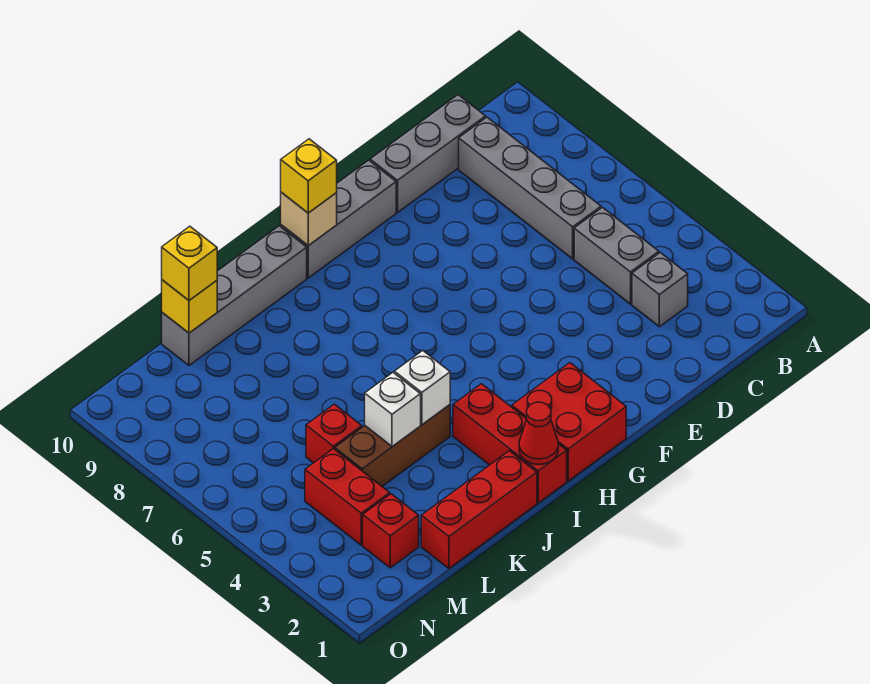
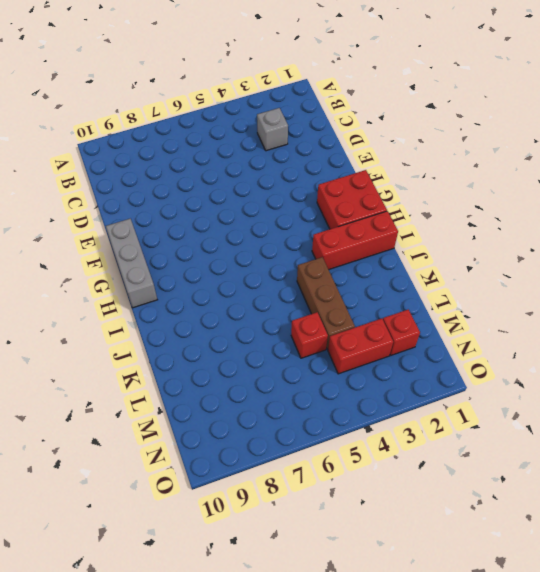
none -> grey brick C4:C5 level 1
none -> grey brick C6:C9 level 1
none -> grey brick C10:E10 level 1

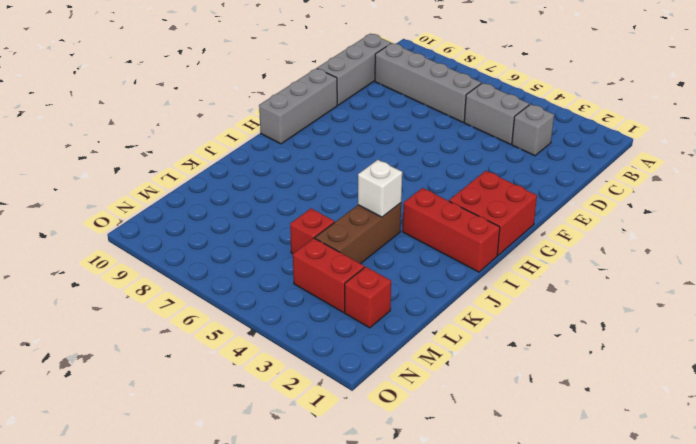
none -> grey brick I10:L10 level 1
none -> red brick J1:L1 level 1
none -> tan brick H10 level 2

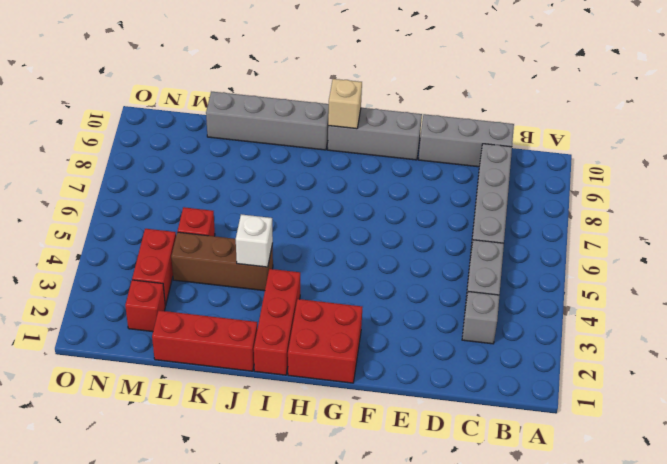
none -> red cone I1 level 2
none -> white brick K4 level 2
none -> yellow brick L10 level 2

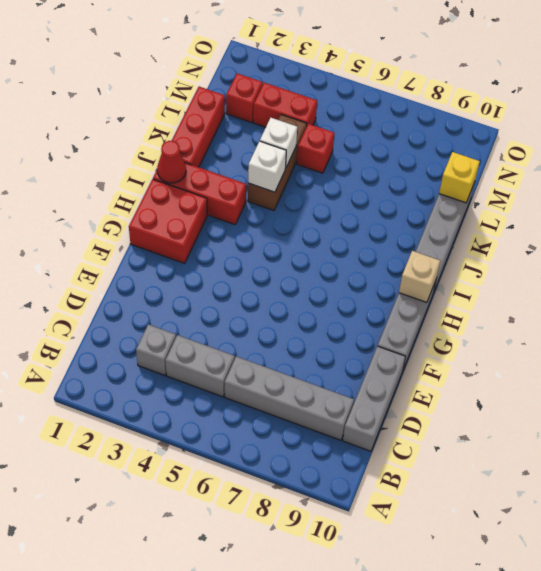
none -> yellow brick H10 level 3
none -> yellow brick L10 level 3

